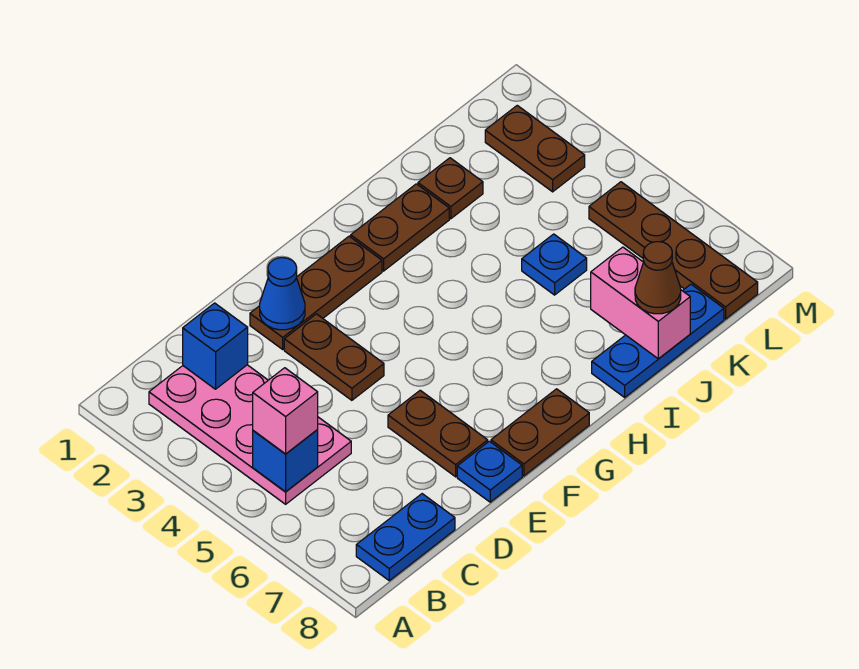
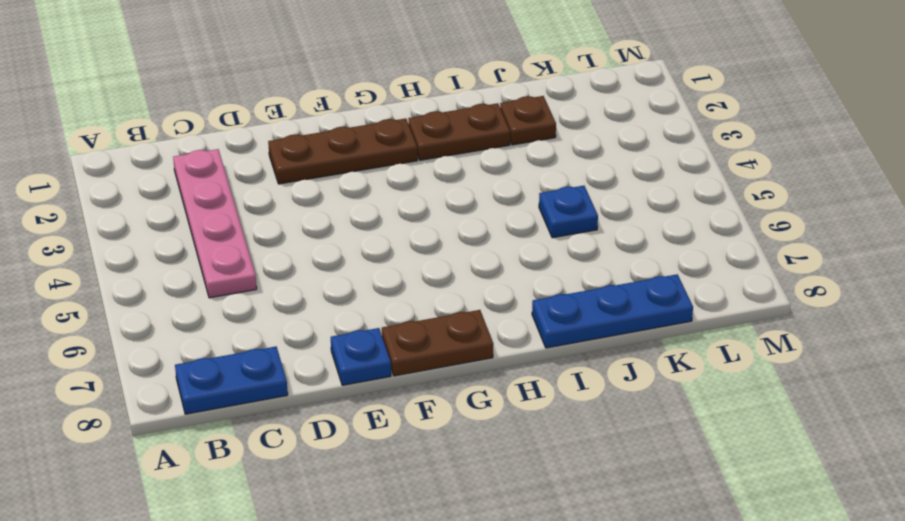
pink plate C2:C5 level 1 -> pink plate B2:C5 level 1
none -> brown plate E3:E4 level 1
none -> brown plate E6:E7 level 1
none -> brown plate L2:L3 level 1

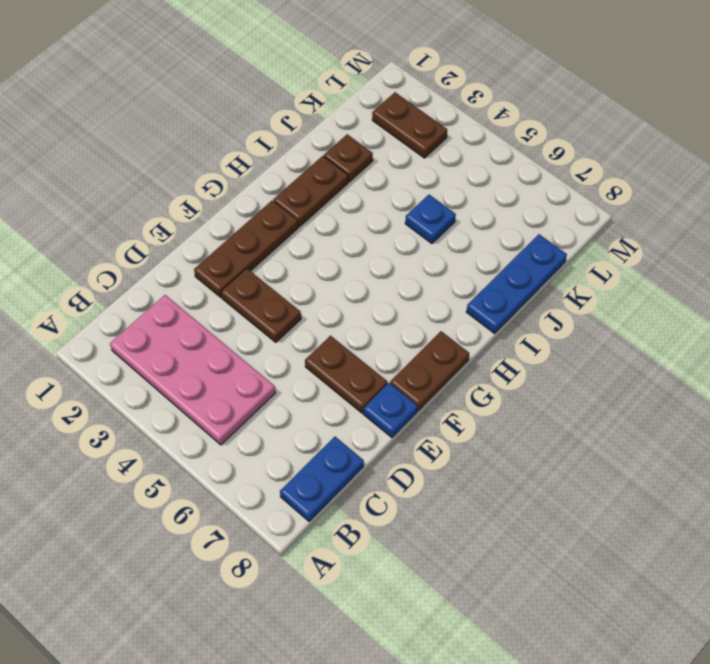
none -> brown plate L5:L8 level 1
none -> blue brick B5 level 2
none -> blue brick C2 level 2

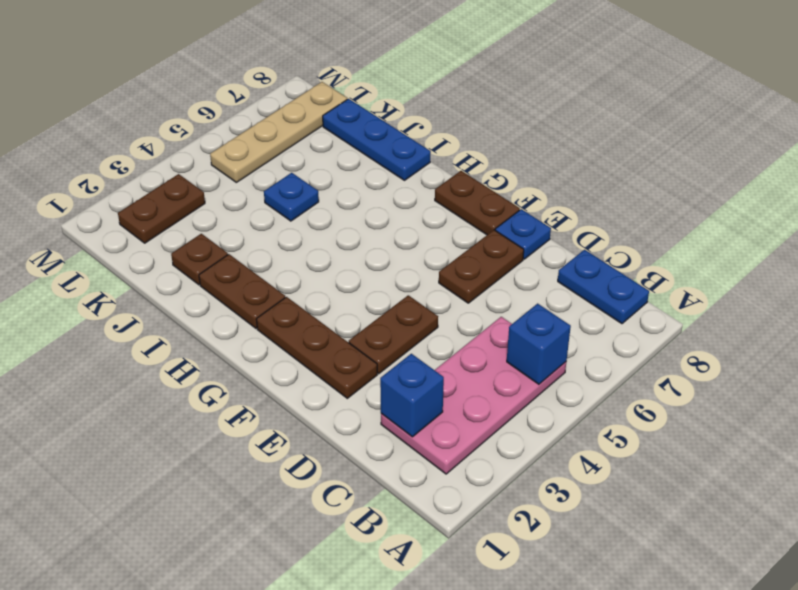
tan plate L5:L8 level 1 -> brown plate L5:L8 level 1
none -> blue cone E2 level 2
none -> pink brick J7:J8 level 2
none -> pink brick B5 level 3

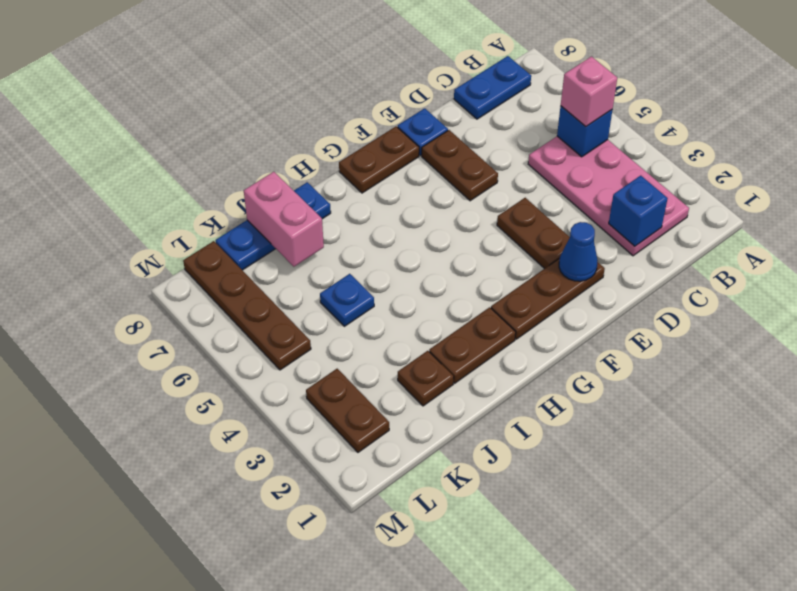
none -> brown cone J8 level 3

